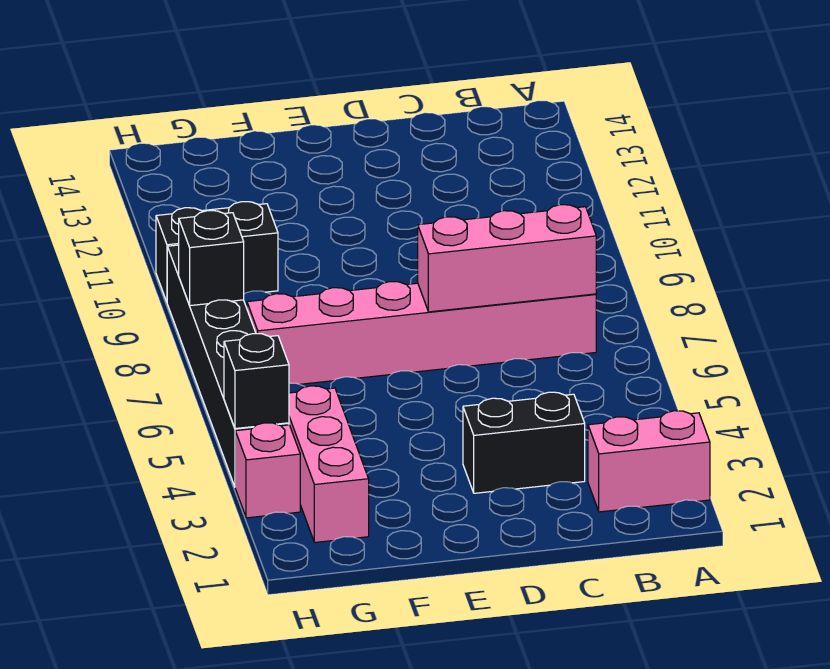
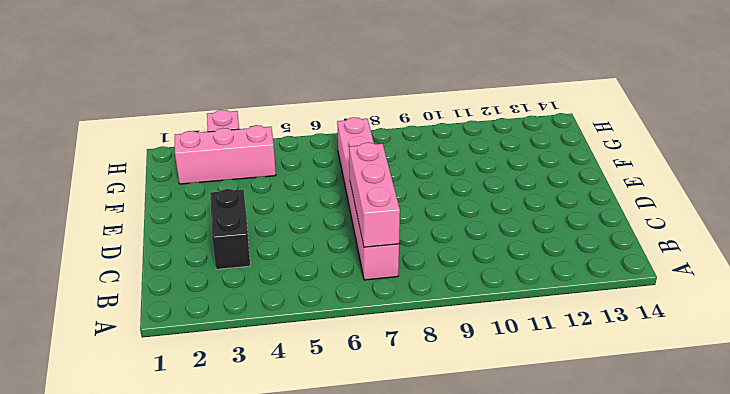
none -> pink brick A2:B2 level 1
none -> black brick G10:H10 level 1

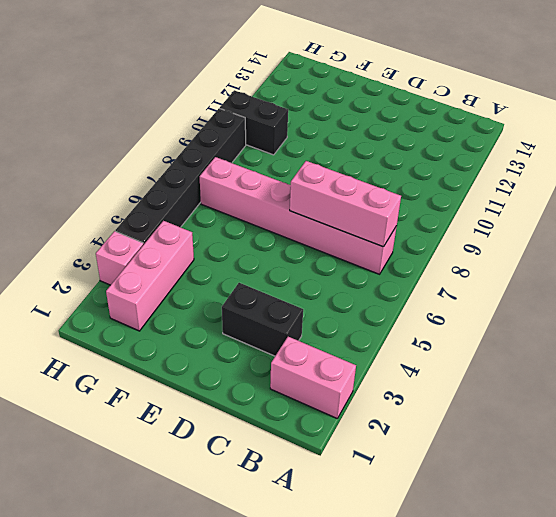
none -> black brick H4 level 2
none -> black brick H8 level 2

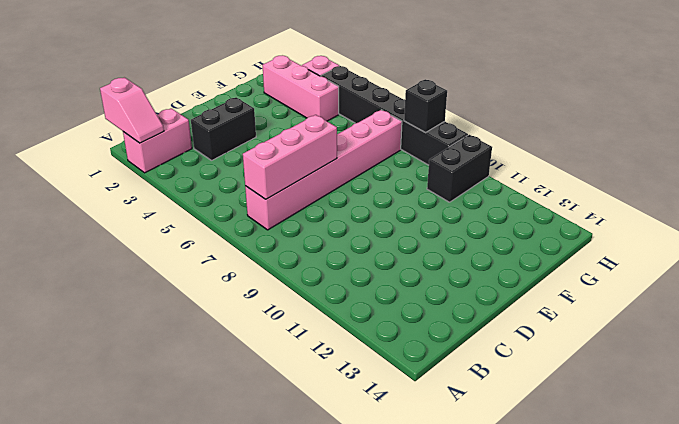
pink slope A1:A2 level 2 top 1 -> none
none -> black brick H4 level 2

